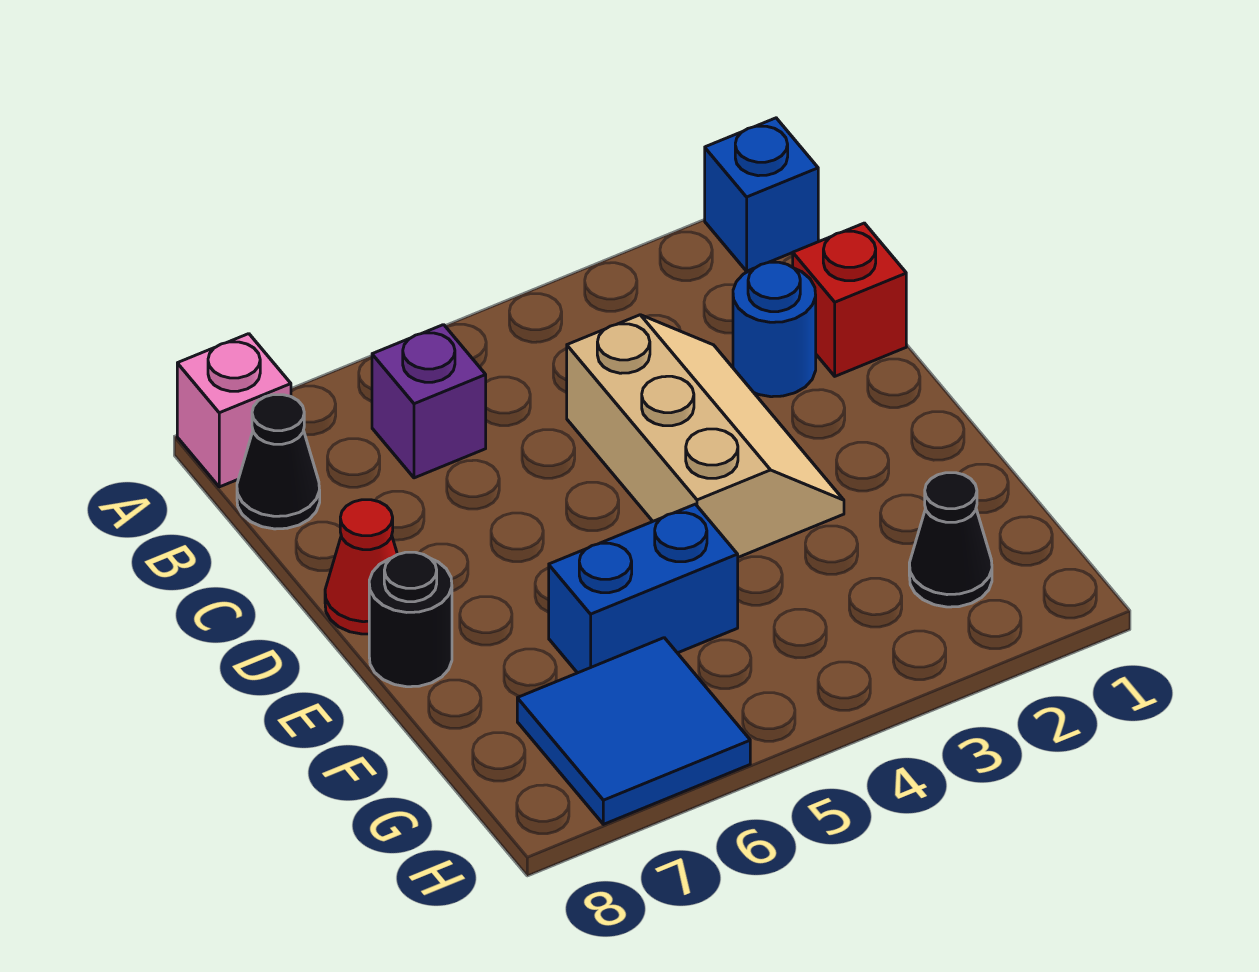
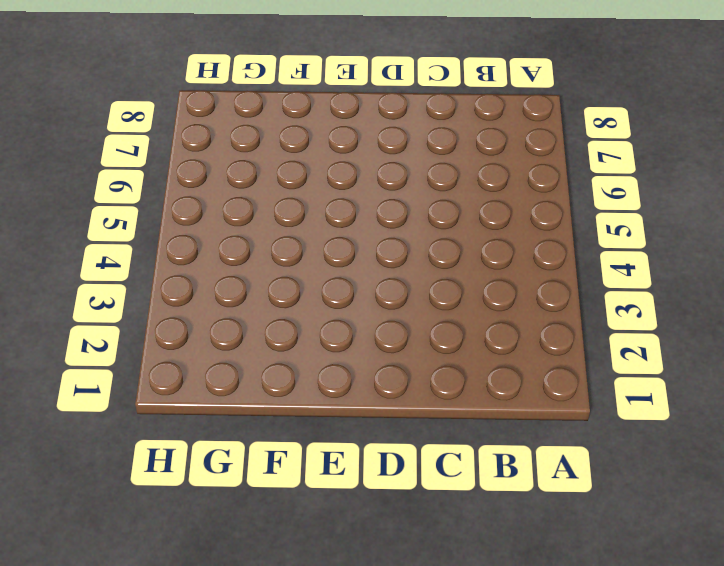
none -> blue brick A1 level 1
none -> pink brick A8 level 1
none -> purple brick B6 level 1

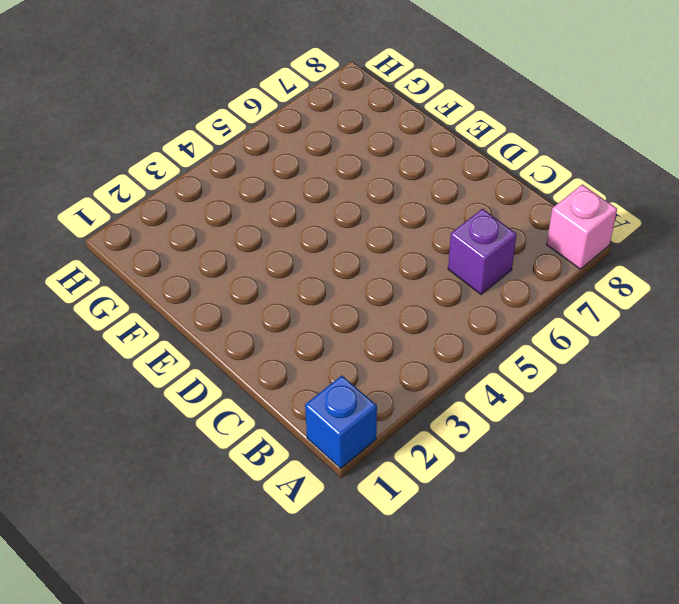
none -> black cone B8 level 1
none -> red brick C1 level 1
none -> blue round brick C2 level 1

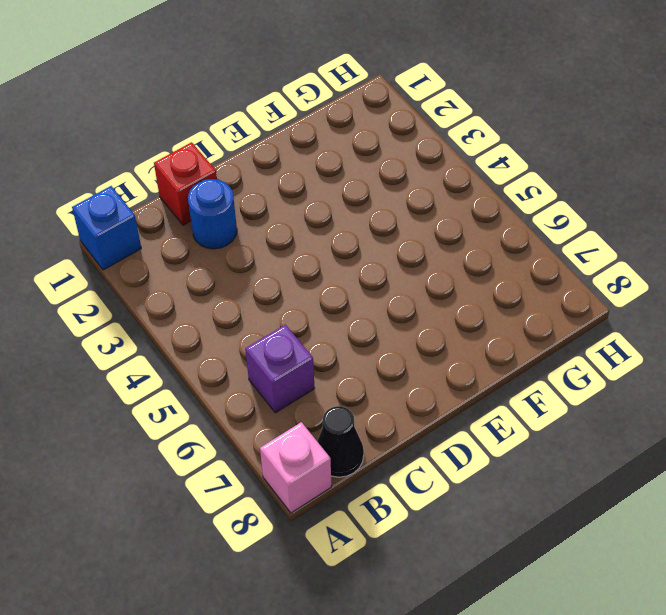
none -> tan slope C3:E4 level 1 top 4
none -> red cone D8 level 1
none -> black round brick E8 level 1

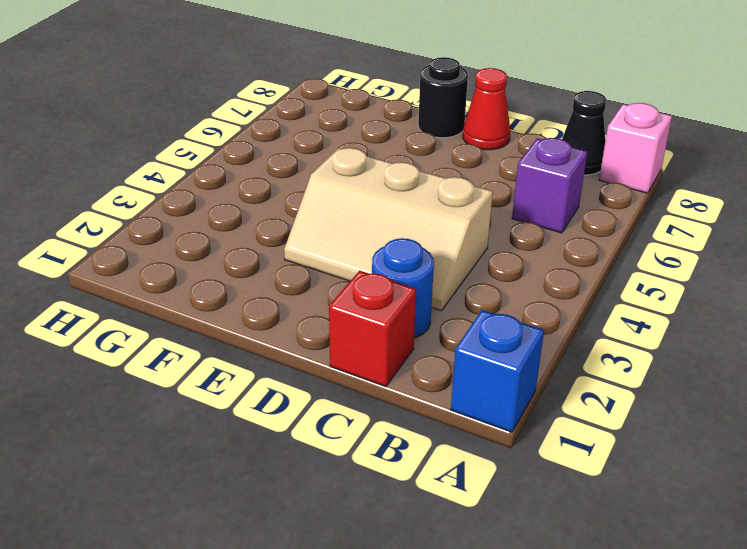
none -> blue brick F5:F6 level 1
none -> black cone G2 level 1
none -> blue tile G6:H7 level 1

